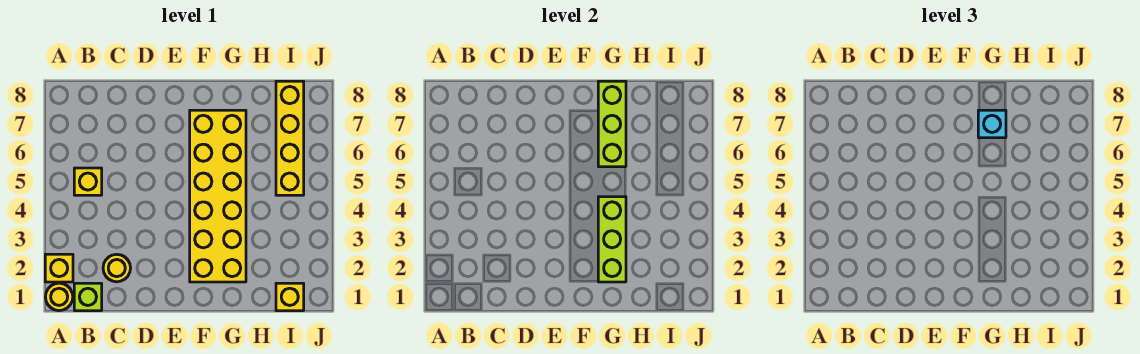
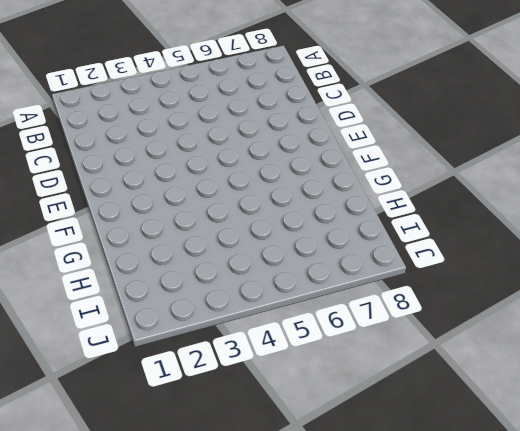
none -> yellow round brick A1 level 1
none -> yellow brick A2 level 1

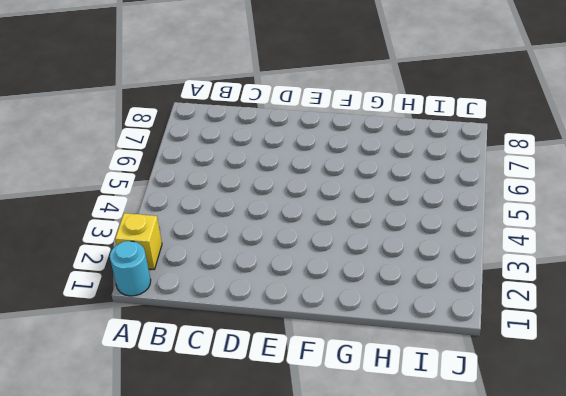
cyan round brick A1 level 1 -> yellow round brick A1 level 1
none -> lime brick B1 level 1
none -> yellow brick B5 level 1

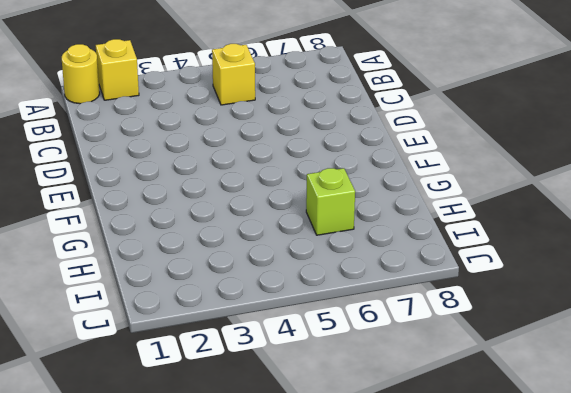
lime brick H6 level 1 -> lime brick B1 level 1
none -> yellow round brick C2 level 1
none -> yellow brick F2:G7 level 1

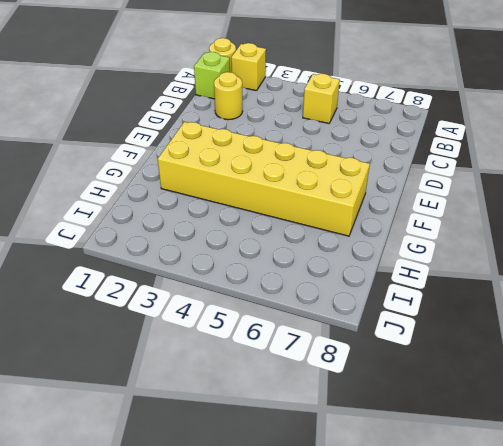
none -> yellow brick I1 level 1
none -> yellow brick I5:I8 level 1

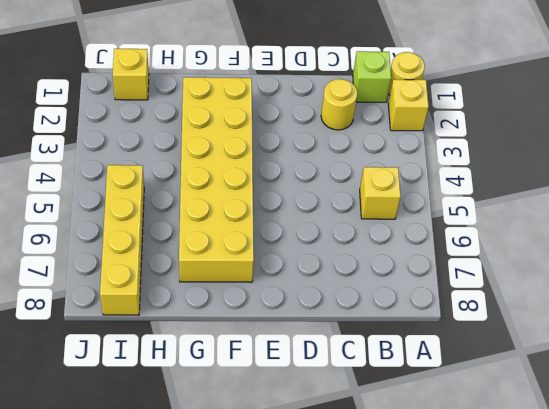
none -> lime brick G2:G4 level 2
none -> lime brick G6:G8 level 2

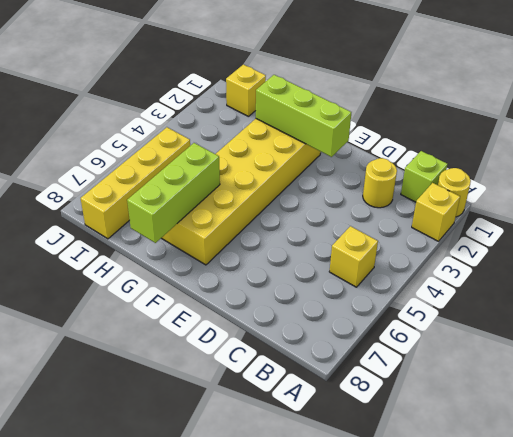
lime brick E2:G2 level 2 -> lime brick G2:G4 level 2
none -> cyan brick G7 level 3

